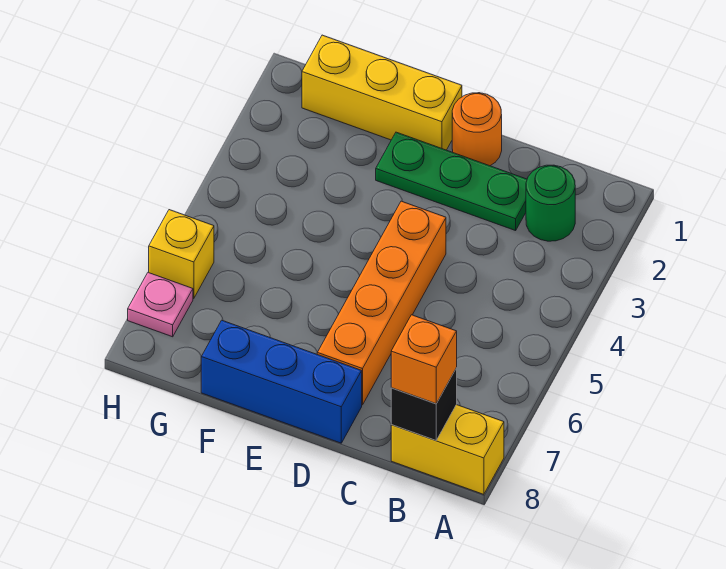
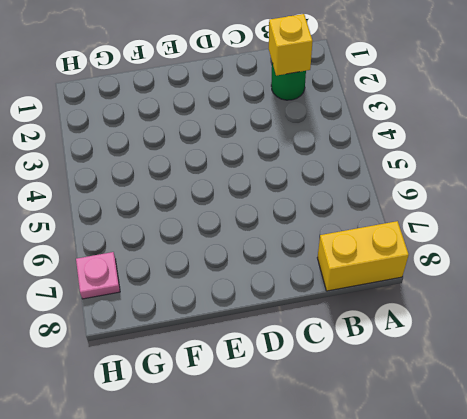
yellow brick B2 level 2 -> yellow brick H6 level 1
none -> green plate C2:E2 level 1
none -> orange round brick D1 level 1

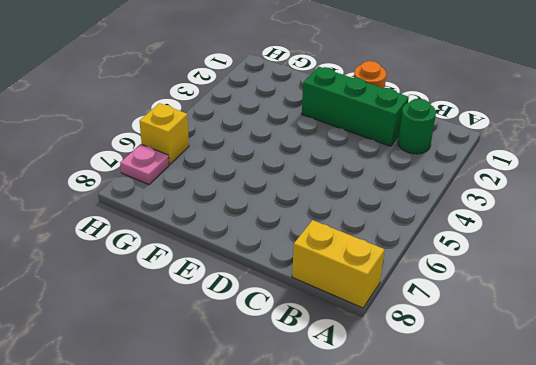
green brick C2:E2 level 1 -> green plate C2:E2 level 1
none -> orange brick D4:D7 level 1
none -> blue brick D8:F8 level 1

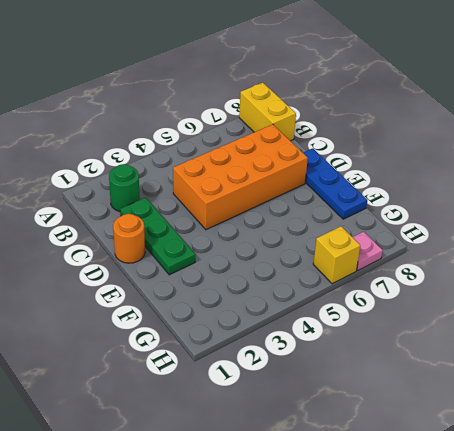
orange brick C4:D7 level 1 -> orange brick D4:D7 level 1
blue plate D8:F8 level 1 -> blue brick D8:F8 level 1
none -> yellow brick E1:G1 level 1
none -> black brick B8 level 2

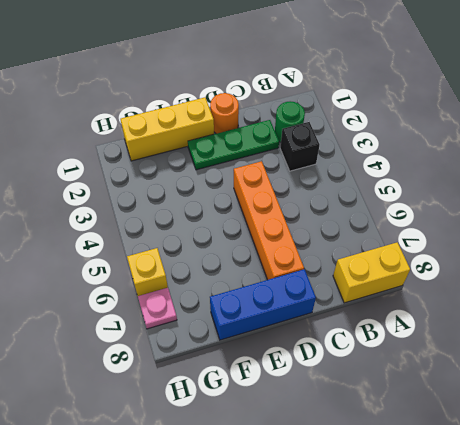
black brick B3 level 1 -> black brick B8 level 2
none -> orange brick B8 level 3

